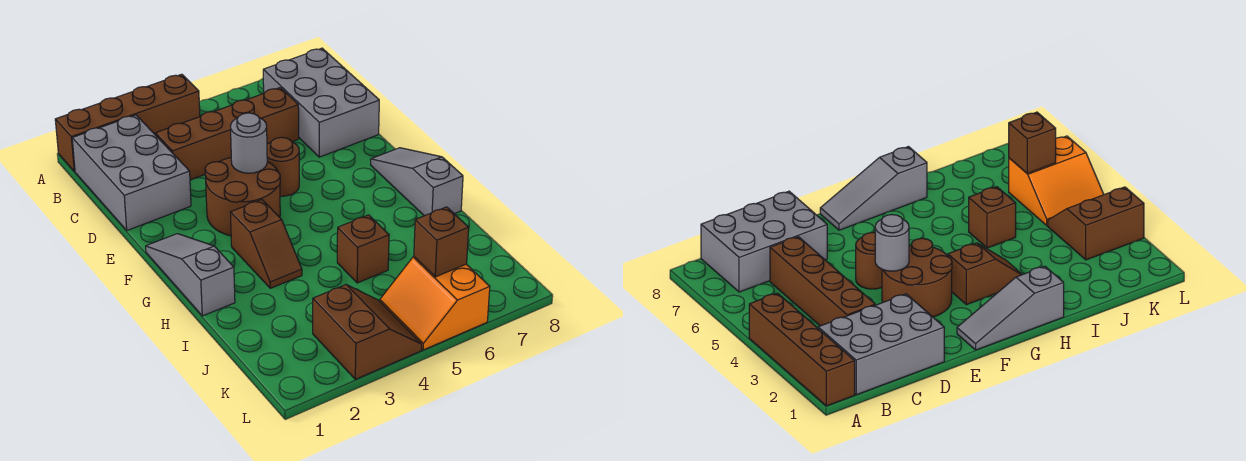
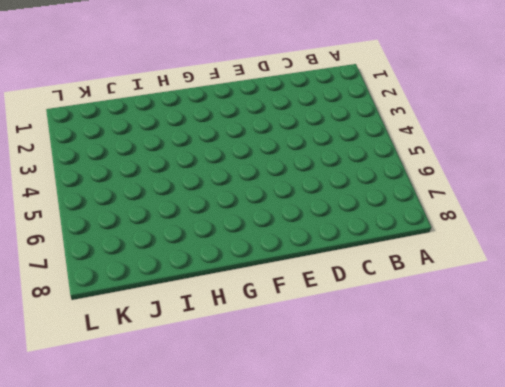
none -> brown brick A1:A4 level 1
none -> grey brick B1:D2 level 1
none -> grey brick B7:D8 level 1

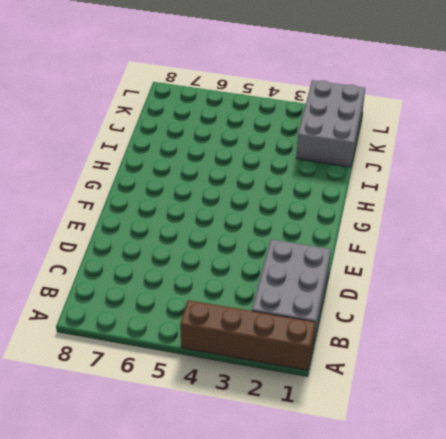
grey brick J1:L2 level 1 -> grey brick B7:D8 level 1
none -> brown brick C3:C6 level 1
none -> brown round brick E3:F4 level 1
none -> brown round brick E5 level 1

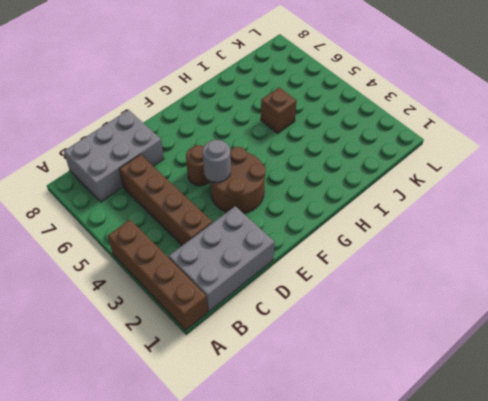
none -> grey slope F1:H1 level 1 top H
none -> grey slope F8:H8 level 1 top H
none -> brown slope G3:H3 level 1 top G

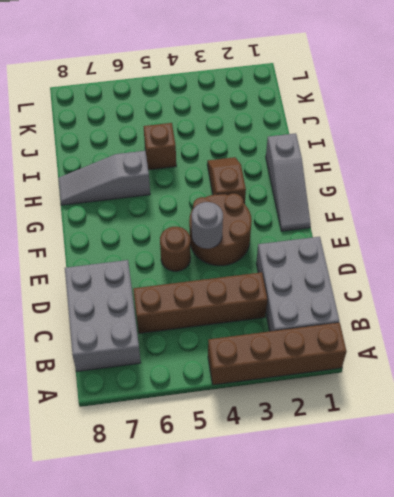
grey slope H6:H8 level 1 top 6 -> grey slope F8:H8 level 1 top H
none -> brown slope K3:L4 level 1 top 3
none -> orange slope K5:L6 level 1 top 6
none -> brown brick K6 level 2

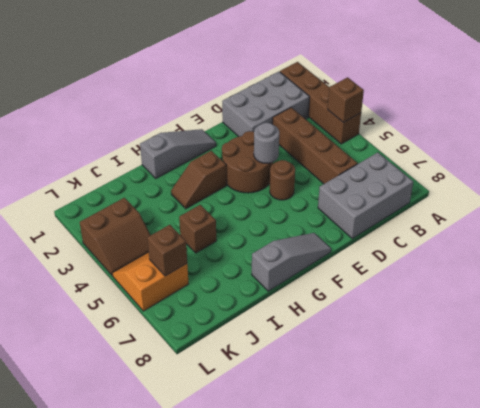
brown brick A4 level 2 -> none

